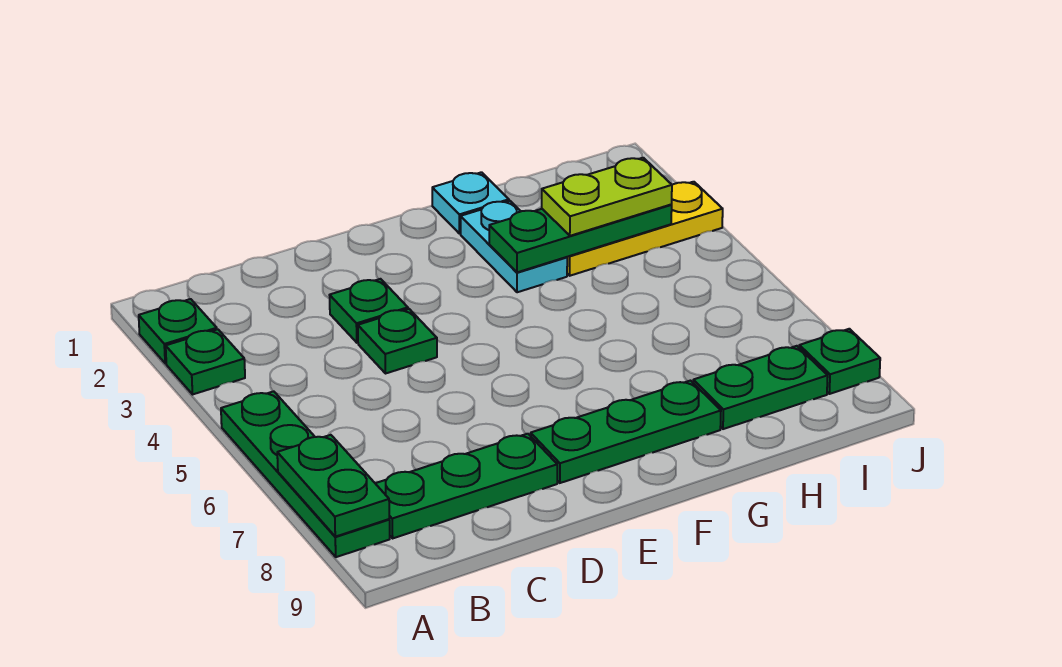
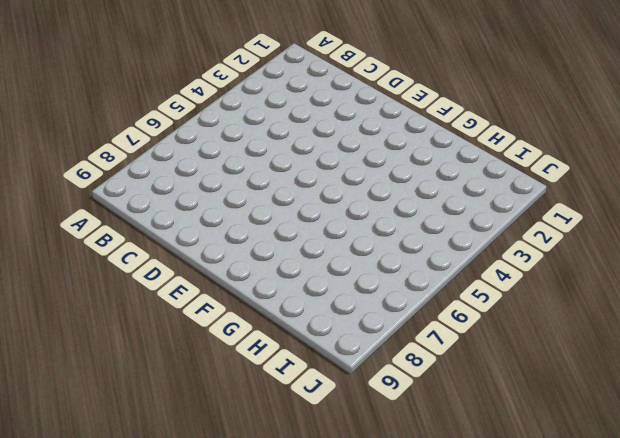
none -> green plate A2 level 1
none -> green plate A3 level 1
none -> green plate A5:A8 level 1

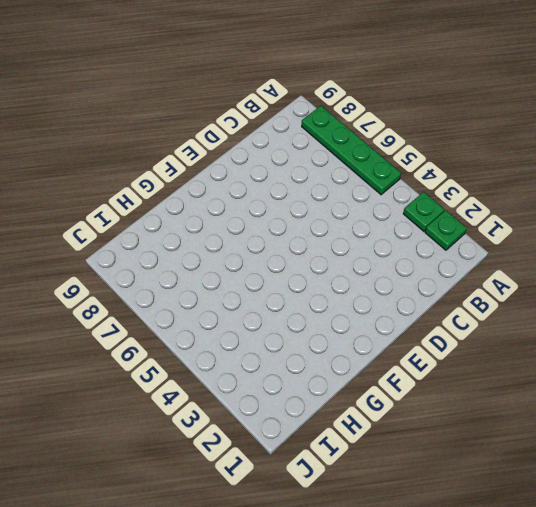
none -> green plate B8:D8 level 1
none -> green plate D3 level 1
none -> green plate D4 level 1

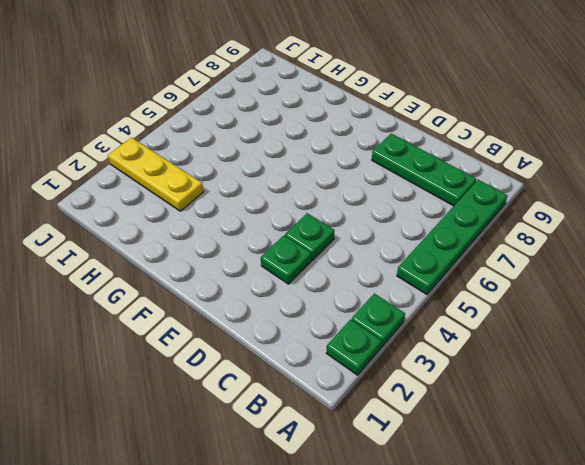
none -> green plate E8:G8 level 1
none -> cyan plate G1 level 1
none -> cyan plate G2:G3 level 1

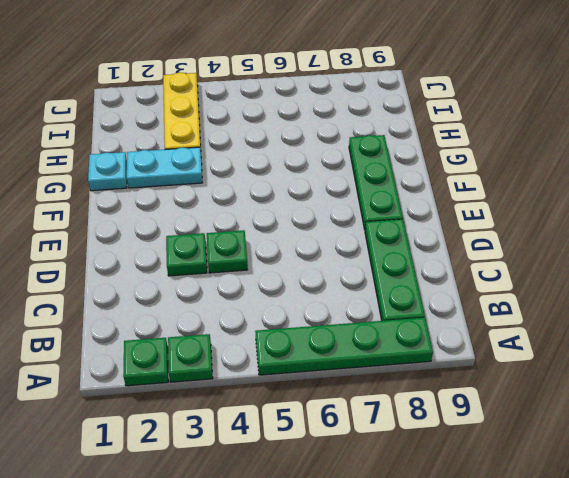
none -> green plate H8:I8 level 1
none -> green plate J8 level 1
none -> green plate A7:A8 level 2

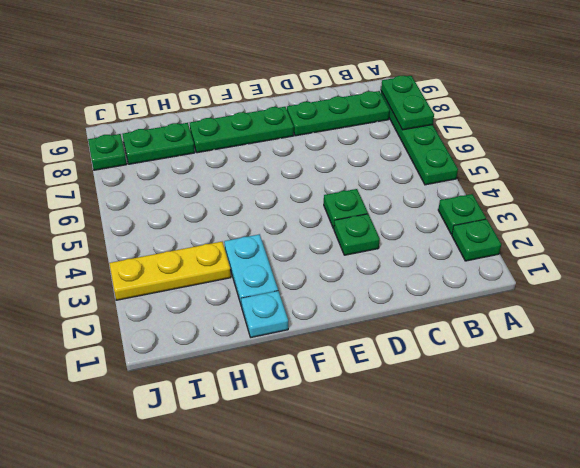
none -> green plate G3:I3 level 2
none -> lime plate H3:I3 level 3

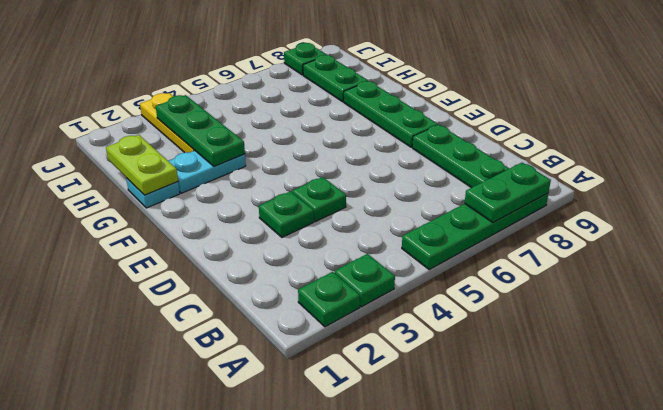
lime plate G1:H1 level 2 -> lime plate H3:I3 level 3

